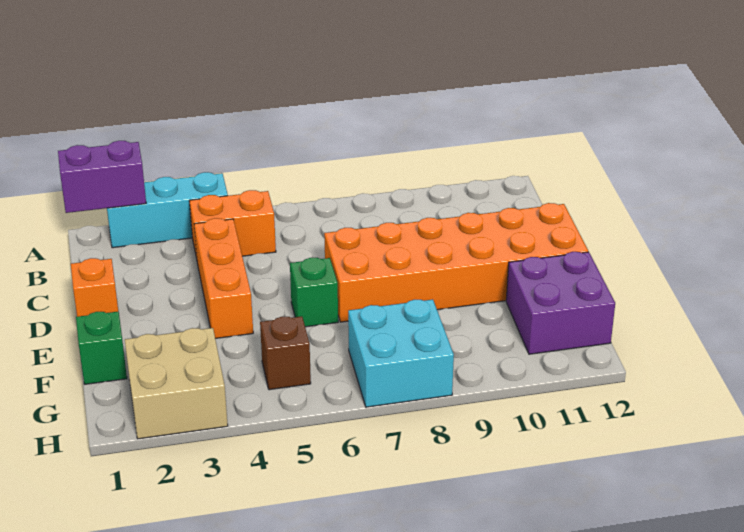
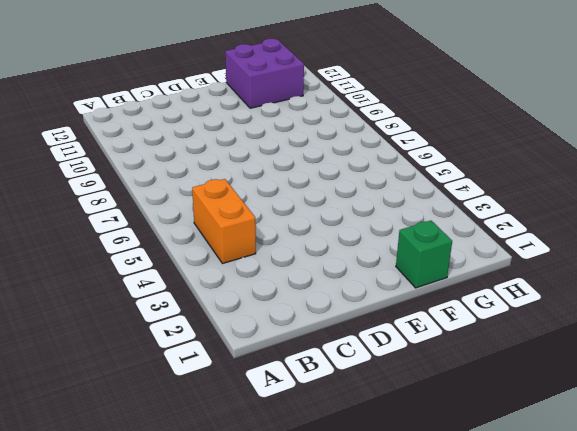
none -> cyan brick A2:A4 level 1
none -> orange brick C4:E4 level 1
none -> orange brick D1 level 1

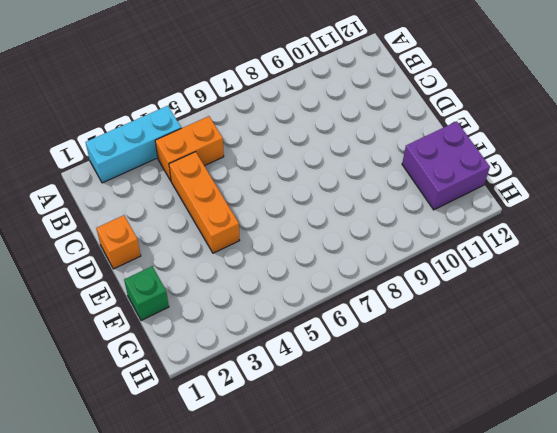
none -> orange brick D7:E12 level 1
none -> green brick E6 level 1
none -> tan brick G2:H3 level 1

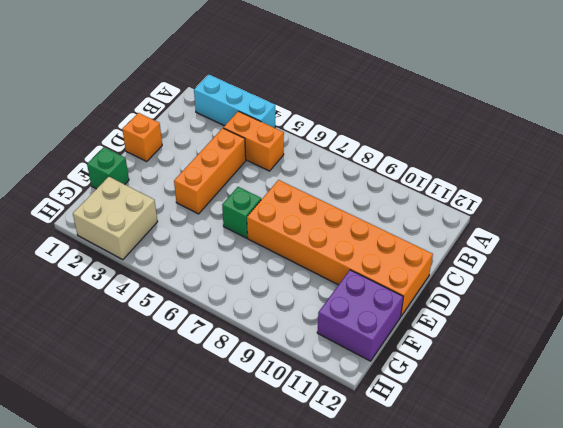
none -> brown brick G5 level 1
none -> cyan brick G7:H8 level 1
none -> purple brick A1:A2 level 2

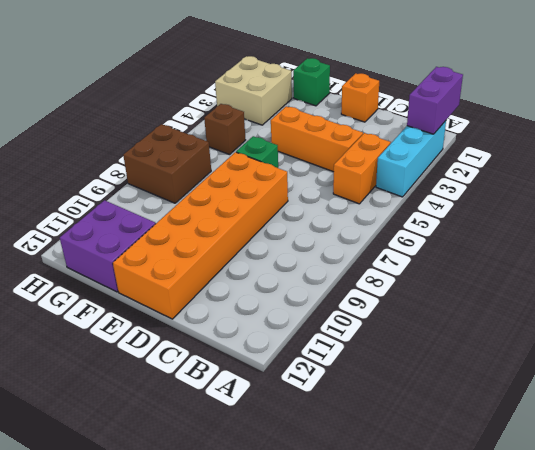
brown brick G7:H8 level 1 -> cyan brick G7:H8 level 1

